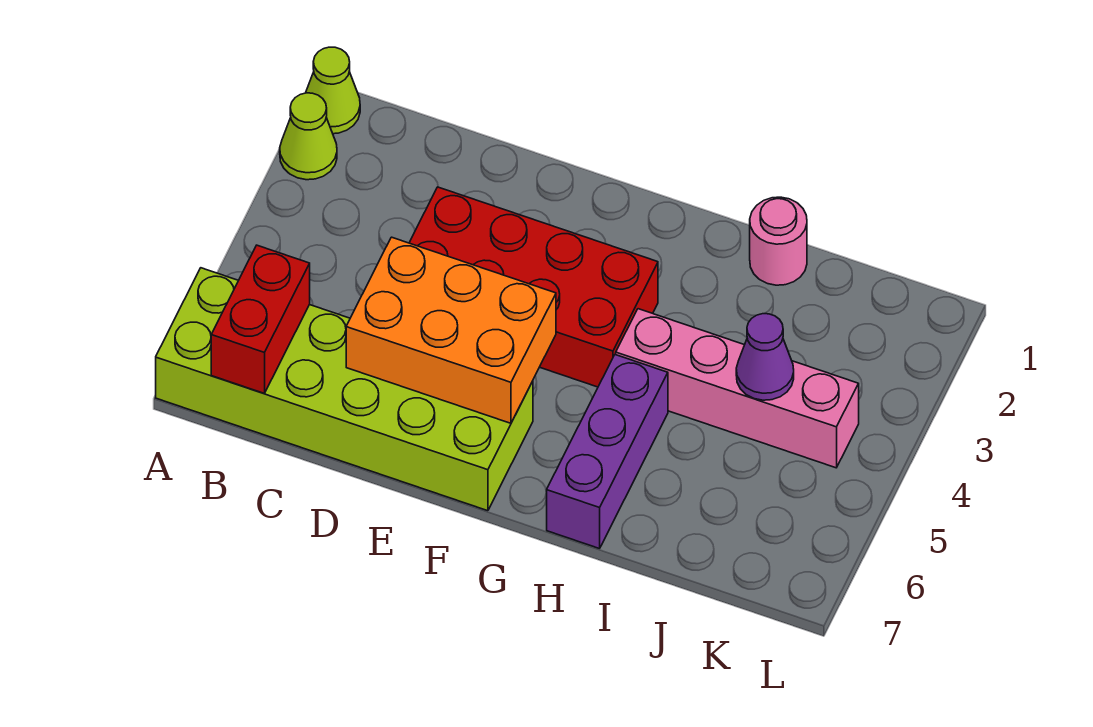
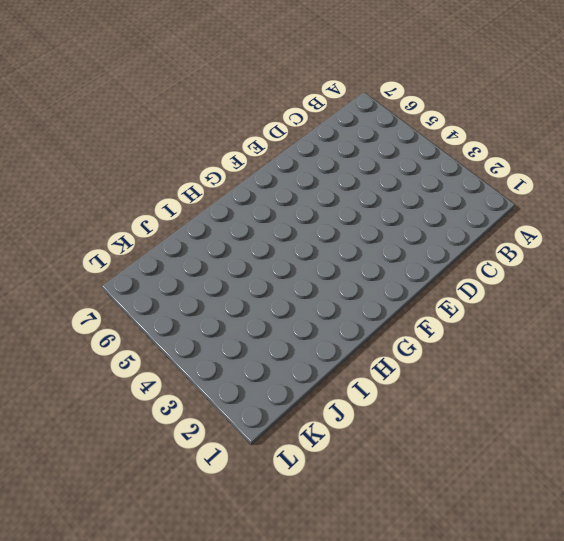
none -> lime cone A1 level 1
none -> lime cone A2 level 1

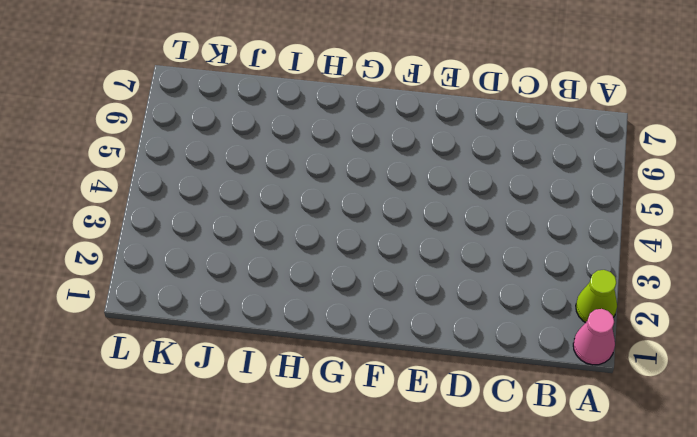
pink cone A1 level 1 -> lime cone A1 level 1
none -> lime brick A6:F7 level 1
none -> red brick D3:G4 level 1

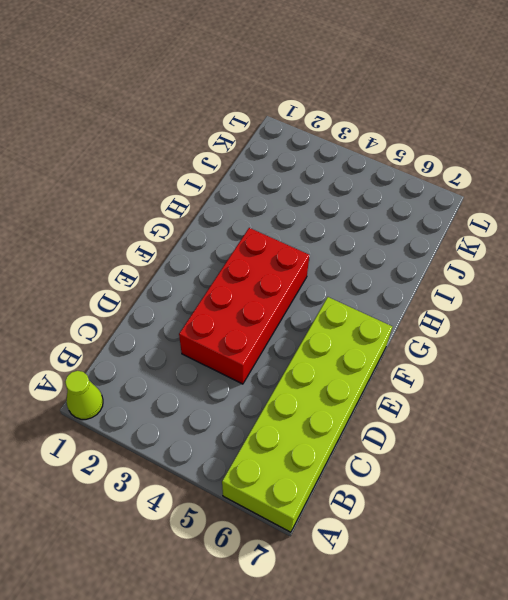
none -> lime cone A2 level 1
none -> pink brick H4:K4 level 1

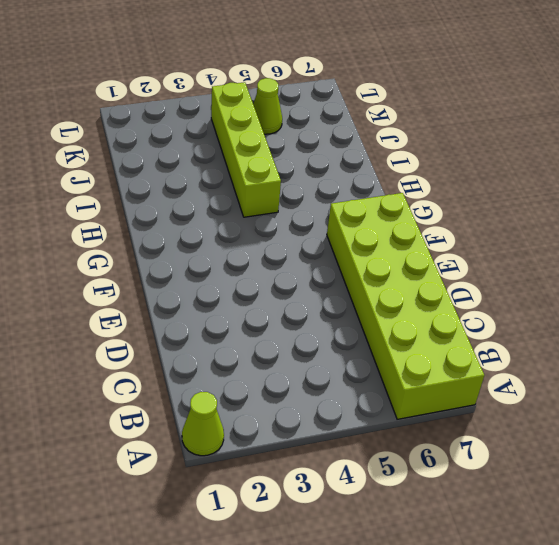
lime brick H4:K4 level 1 -> pink brick H4:K4 level 1
lime cone K5 level 1 -> lime cone A2 level 1
none -> red brick D3:G4 level 1
none -> purple brick H5:H7 level 1

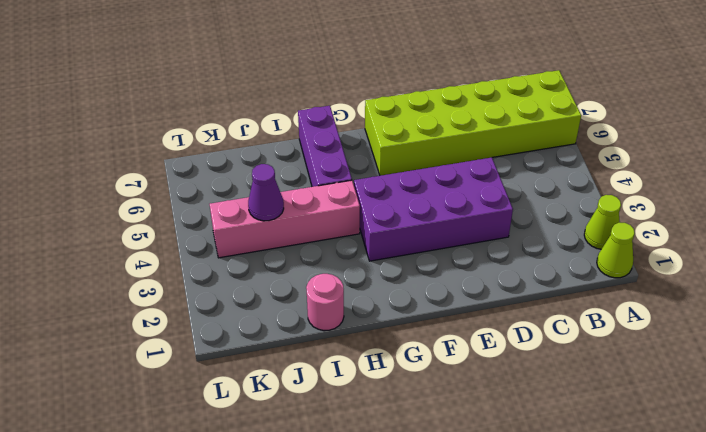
purple brick D3:G4 level 1 -> red brick D3:G4 level 1
none -> red brick B6:B7 level 2
none -> orange brick D5:F6 level 2

